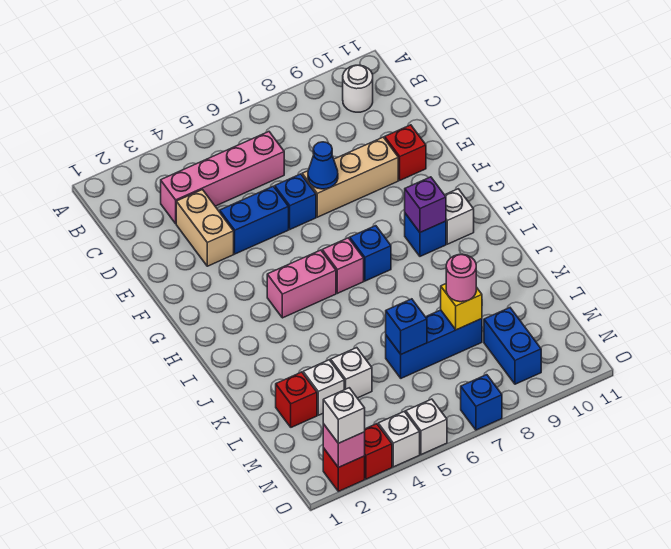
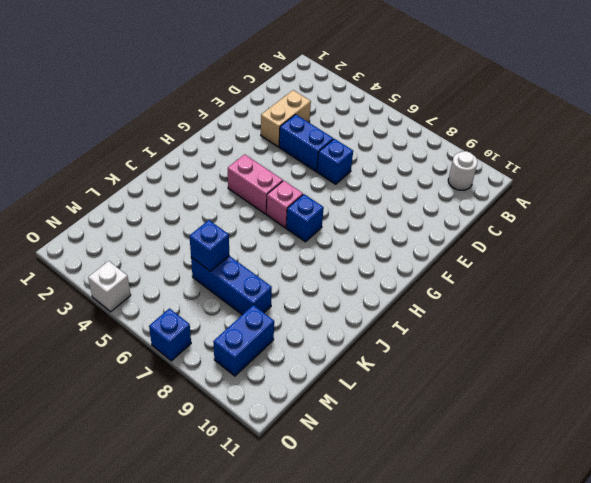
none -> pink brick C3:C6 level 1
none -> tan brick E7:E9 level 1
none -> red brick E10 level 1

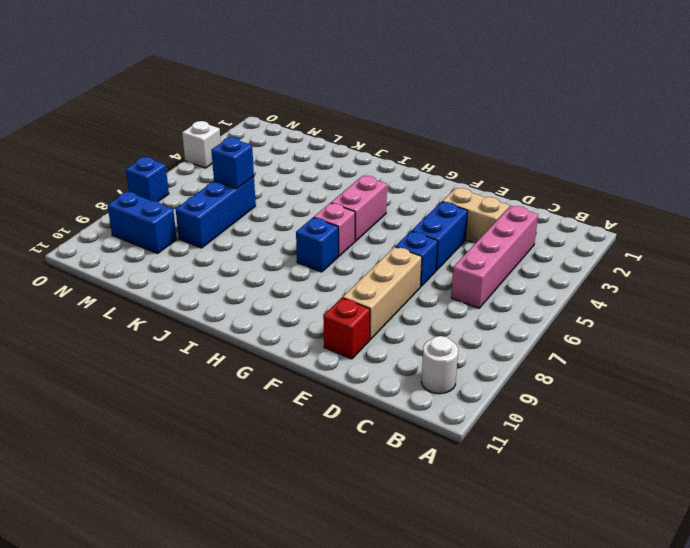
none -> blue brick H9 level 1
none -> white brick H10 level 1
none -> red brick L2 level 1

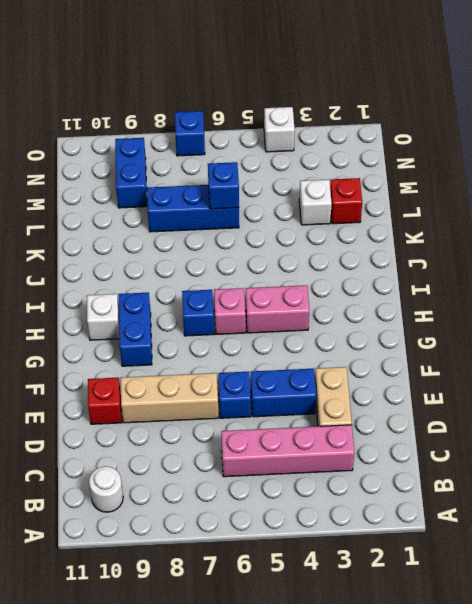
blue brick G9:H9 level 1 -> blue brick H9 level 1
none -> white brick L4 level 1
none -> red brick O2 level 1
none -> red brick O3 level 1

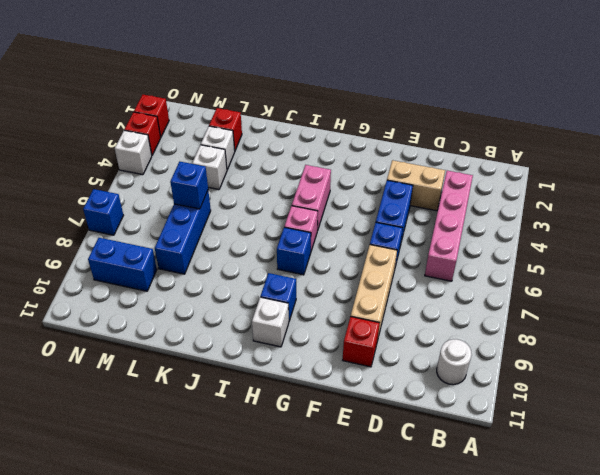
none -> white brick O5 level 1
none -> blue cone E7 level 2
none -> purple brick H9 level 2

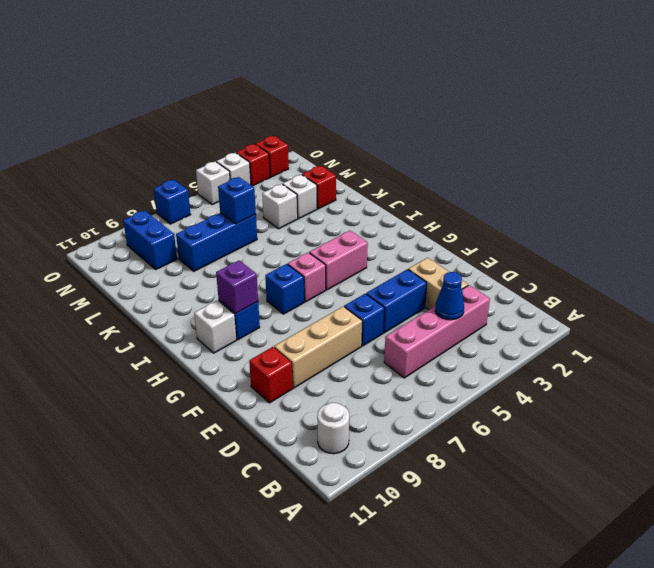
blue cone C4 level 2 -> blue cone E7 level 2
none -> yellow brick L8 level 2
none -> pink brick O2 level 2
none -> pink round brick L8 level 3

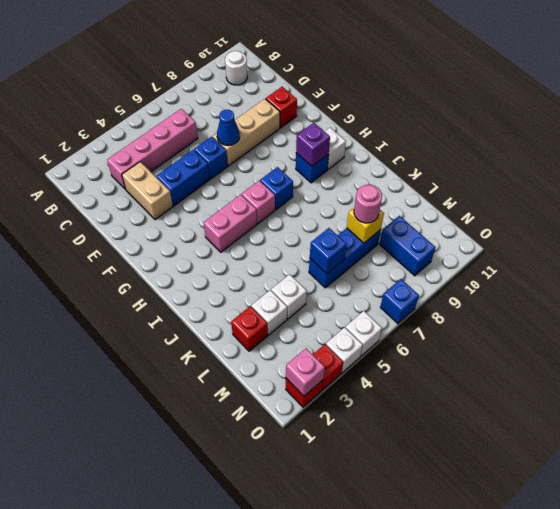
none -> white brick O2 level 3

